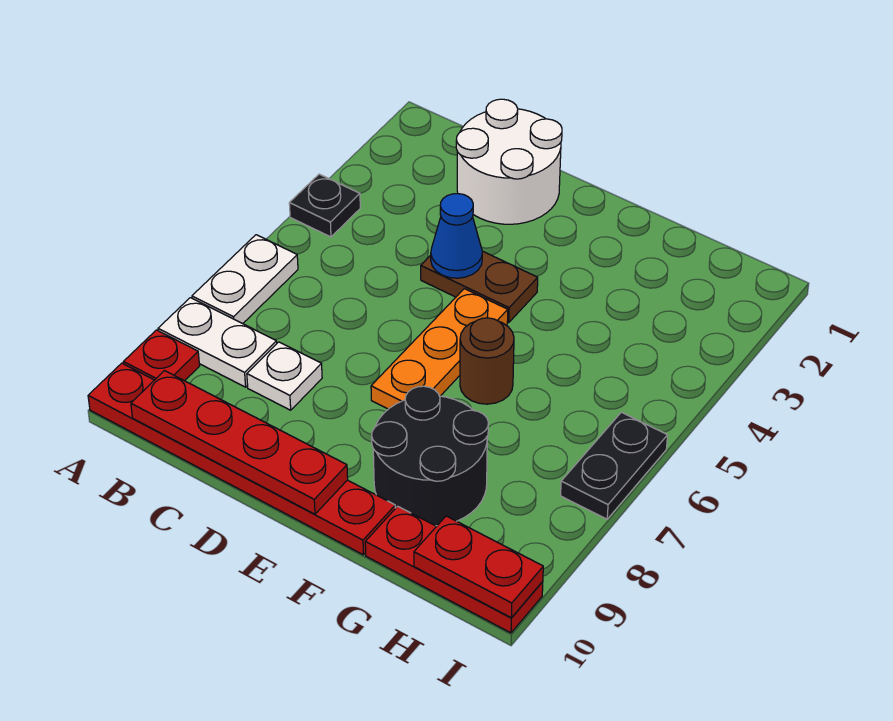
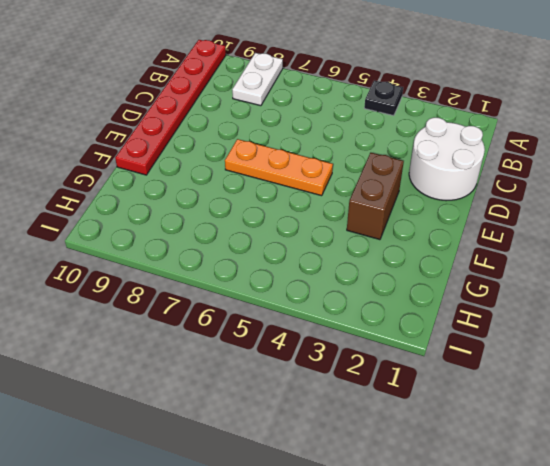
brown brick E3:F3 level 1 -> none
none -> white plate A6:A7 level 1
none -> red plate A9 level 1
none -> white plate C8 level 1

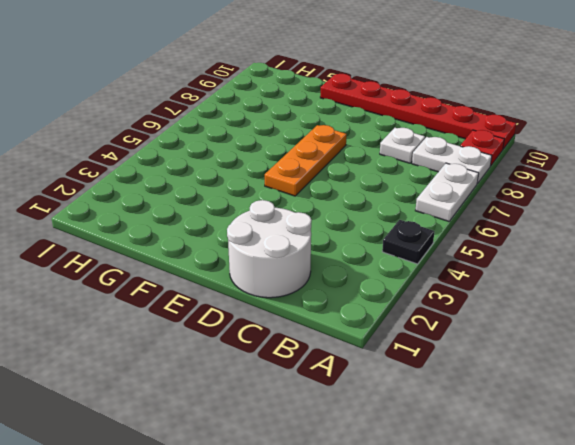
none -> brown plate D4:E4 level 1
none -> brown round brick F6 level 1
none -> black round brick F8:G9 level 1

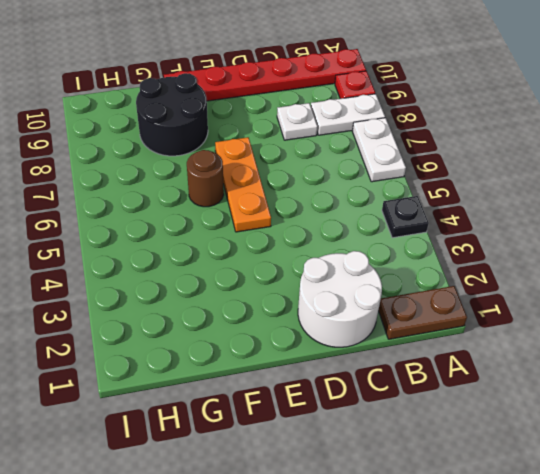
brown plate A1:B1 level 1 -> brown plate D4:E4 level 1
none -> red plate G10:I10 level 1
none -> black plate I6:I7 level 1
none -> red plate B10:E10 level 2

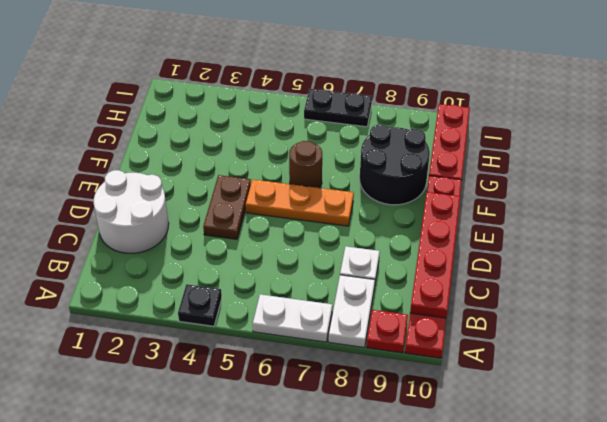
none -> blue cone D4 level 2
none -> red plate H10:I10 level 2

